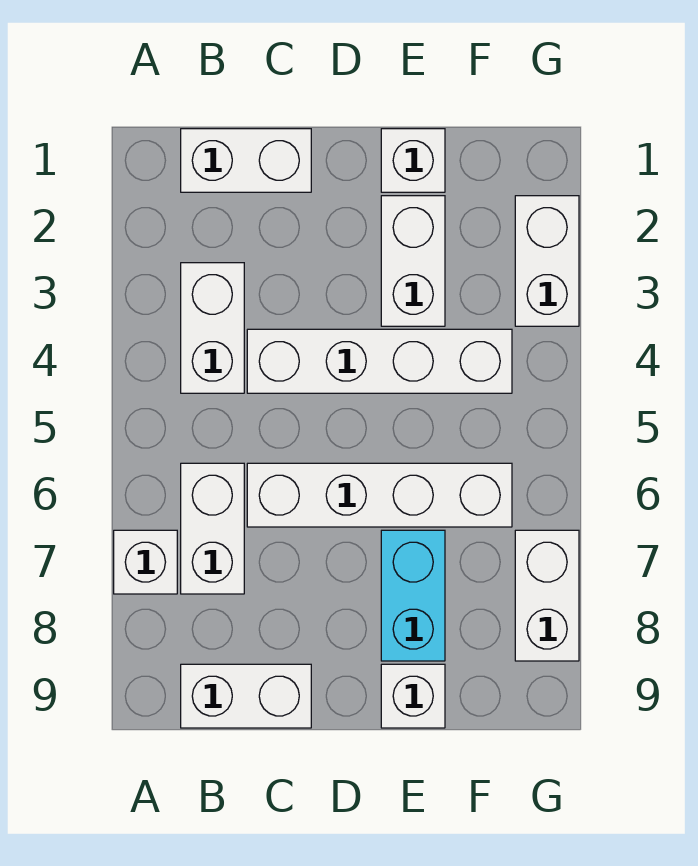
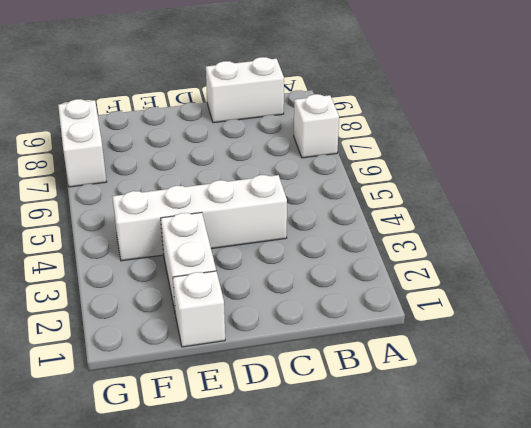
none -> white brick B1:C1 level 1
none -> white brick B3:B4 level 1
none -> white brick B6:B7 level 1

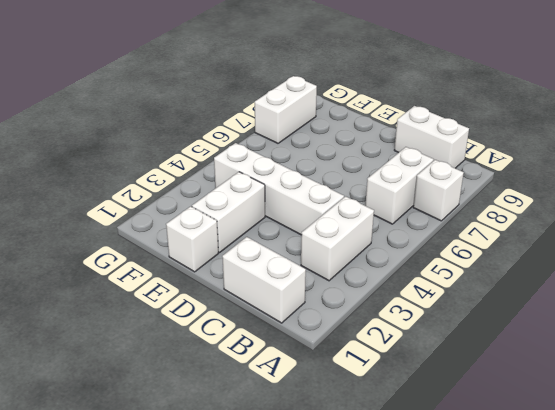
none -> white brick C6:F6 level 1
none -> cyan brick E7:E8 level 1
none -> white brick E9 level 1

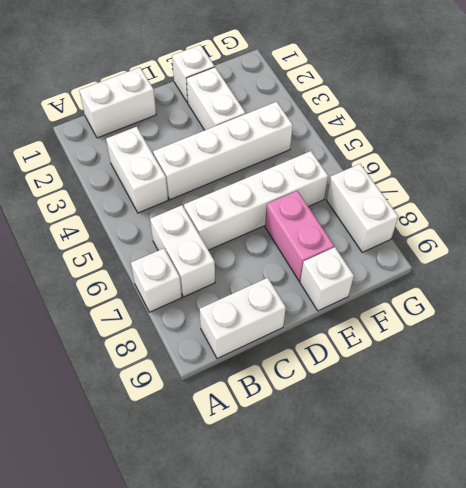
pink brick E7:E8 level 1 -> cyan brick E7:E8 level 1
none -> white brick G2:G3 level 1

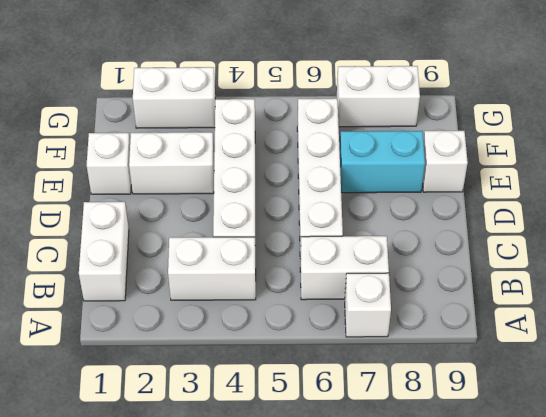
none -> white brick B9:C9 level 1

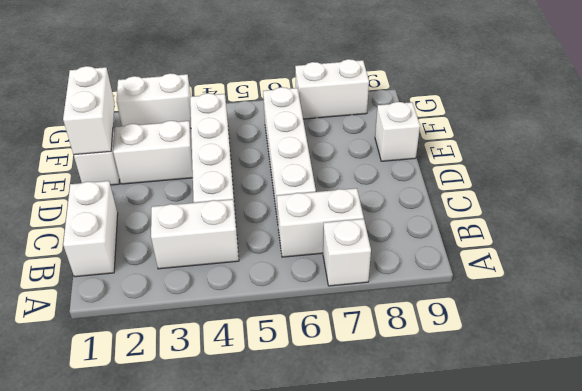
white brick E1:F1 level 2 -> white brick B9:C9 level 1
none -> cyan brick E7:E8 level 1

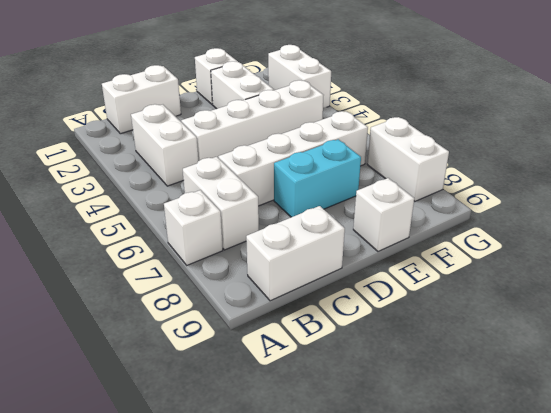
cyan brick D7:E7 level 1 -> cyan brick E7:E8 level 1

